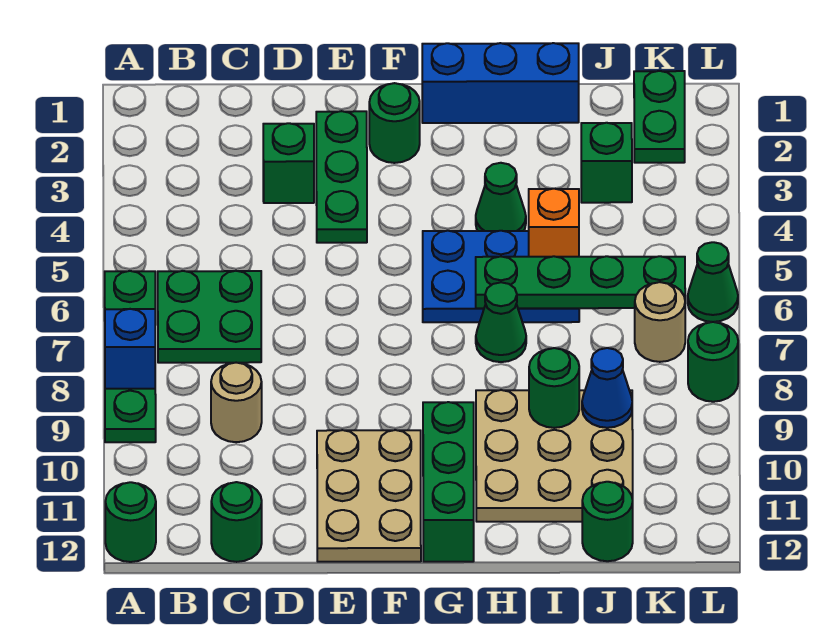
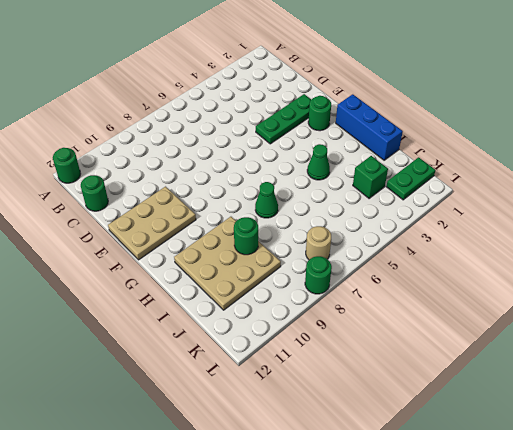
none -> green plate A6:A9 level 1
none -> green plate B6:C7 level 1
none -> tan round brick C9 level 1

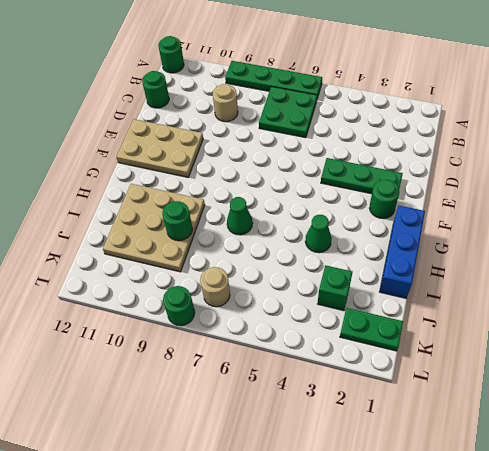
none -> green brick D3 level 1
none -> blue plate G5:I6 level 1
none -> green brick G10:G12 level 1

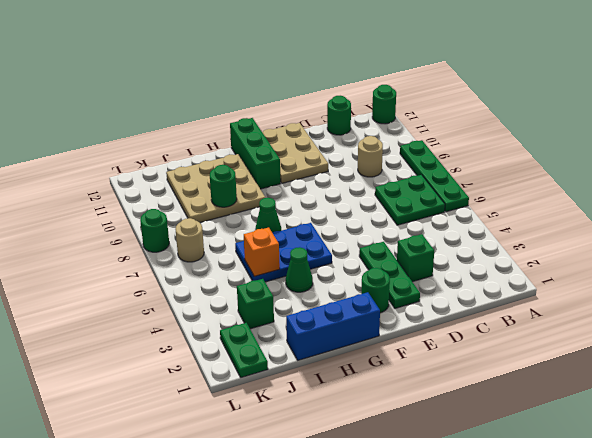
none -> green round brick J12 level 1
none -> green cone L6 level 1
none -> blue brick A8 level 2

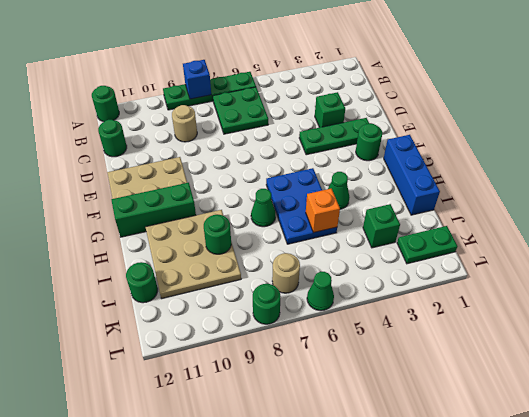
none -> green plate H6:K6 level 2
none -> blue cone J9 level 2

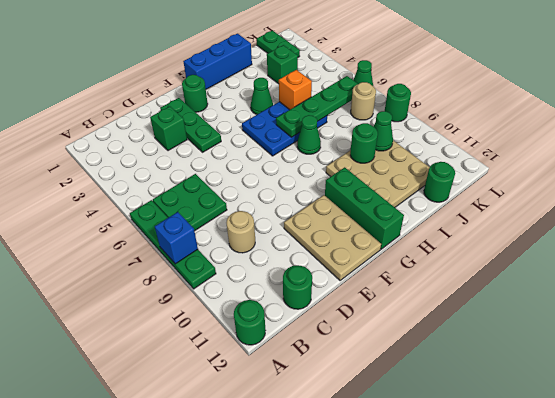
green cone J9 level 2 -> blue cone J9 level 2

